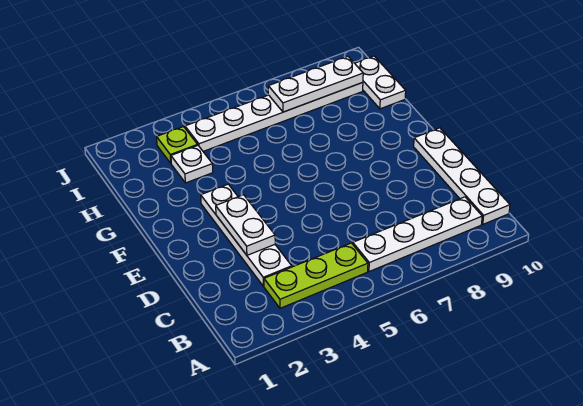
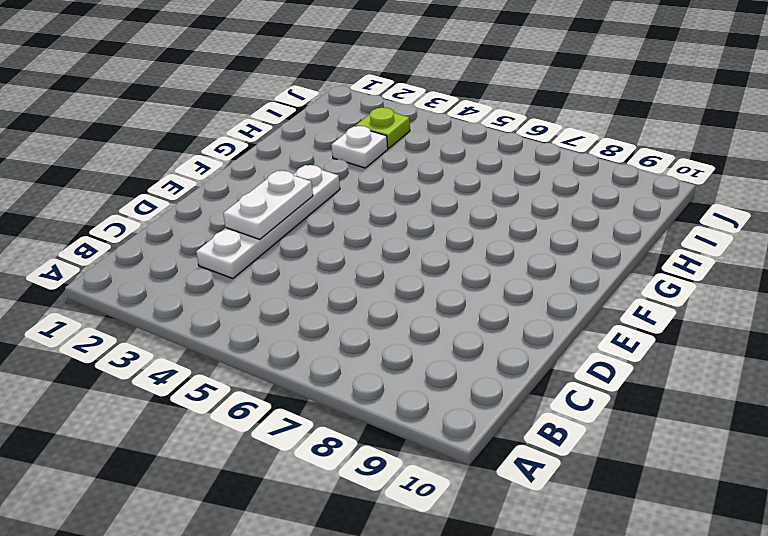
none -> lime plate B3:B5 level 1
none -> white plate B6:B9 level 1

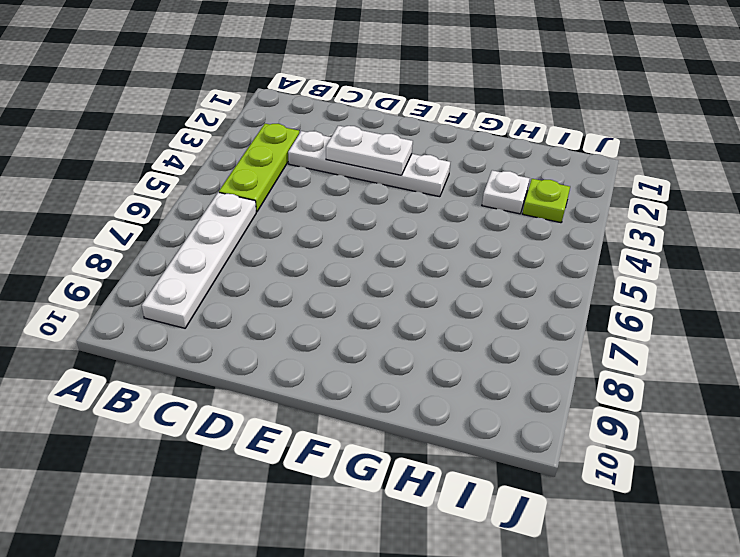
none -> white plate B10:E10 level 1
none -> white plate H10:I10 level 1

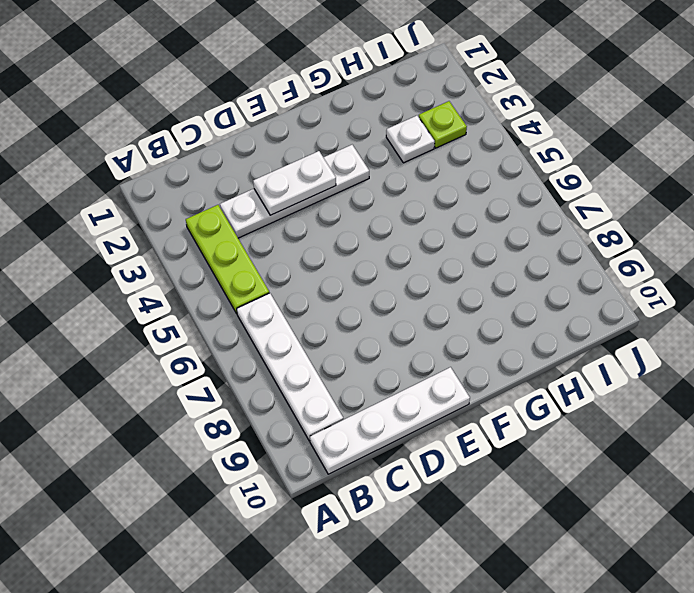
none -> white plate H10:I10 level 1
none -> white plate I4:I9 level 1

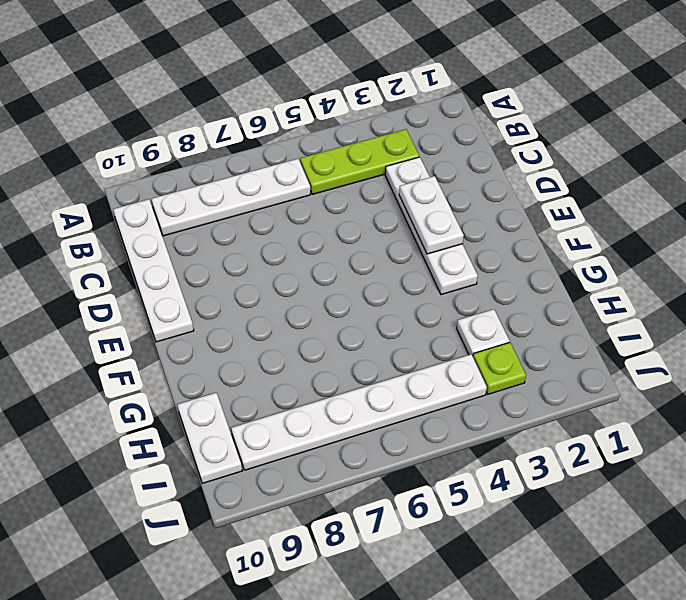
none -> white plate I7:I9 level 2

